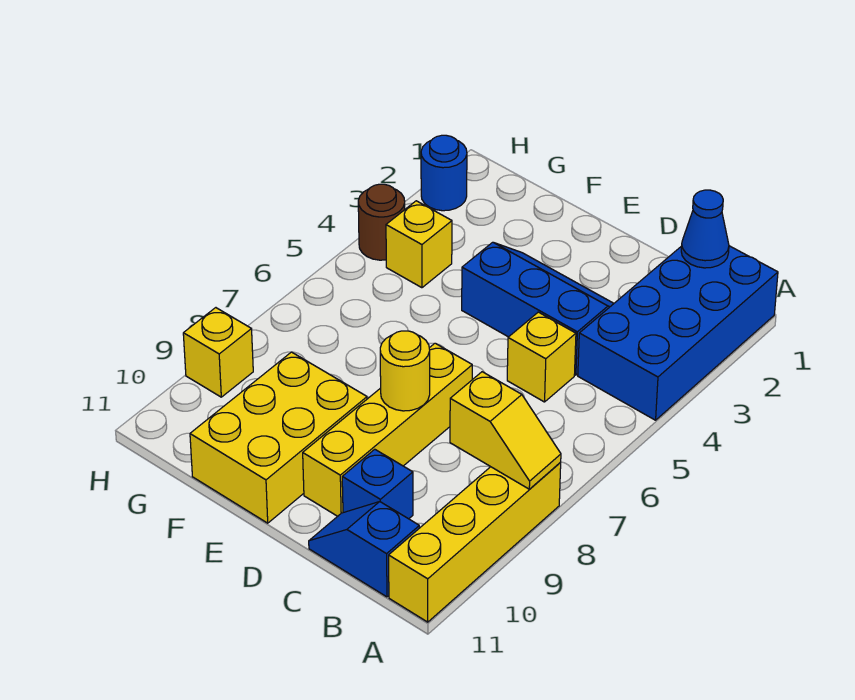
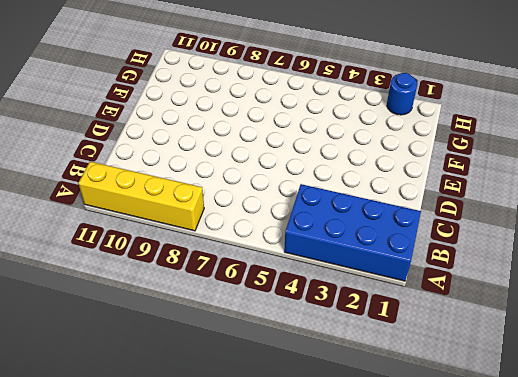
none -> blue slope B11:C11 level 1 top B
none -> blue slope C3:E4 level 1 top 4
none -> yellow brick C5 level 1

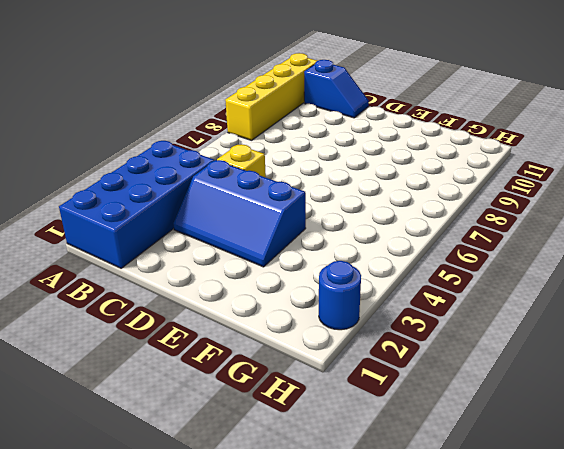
none -> blue brick C10 level 1
none -> yellow brick D7:D10 level 1
none -> yellow brick E9:F11 level 1

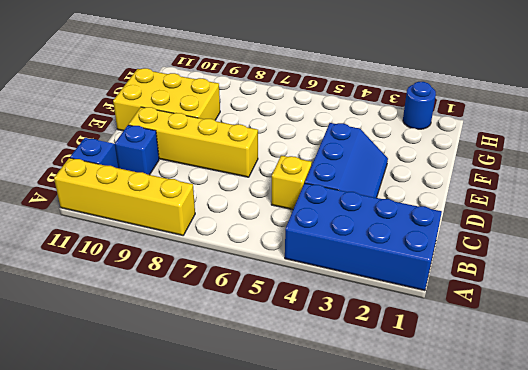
none -> yellow brick G4 level 1
none -> brown round brick H4 level 1
none -> yellow brick H9 level 1

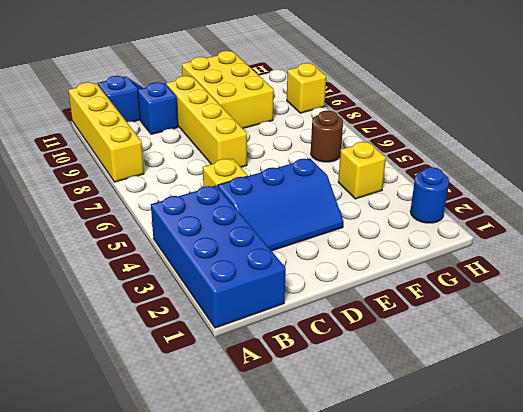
brown round brick G6 level 1 -> brown round brick H4 level 1
none -> yellow slope A8:B8 level 2 top B
none -> blue cone B1 level 2
none -> yellow round brick D8 level 2

